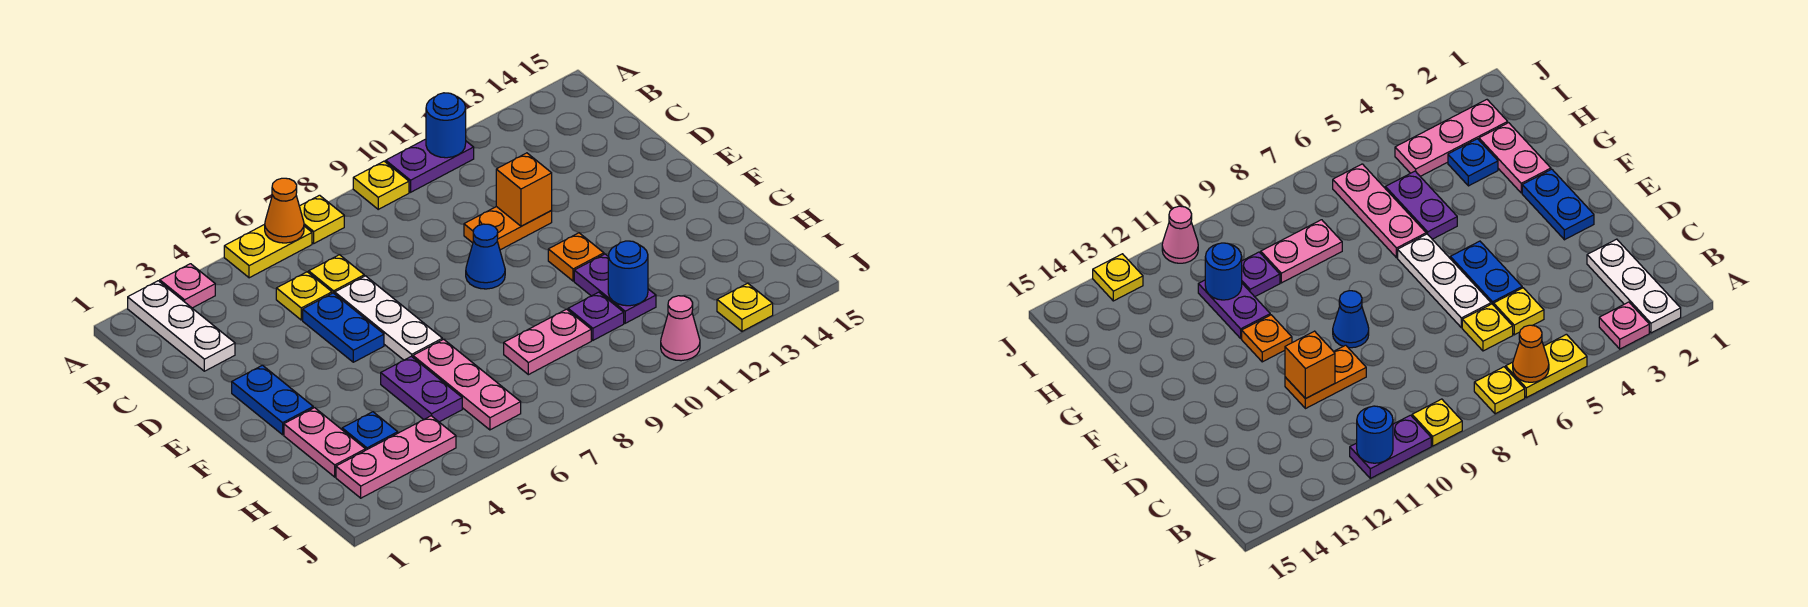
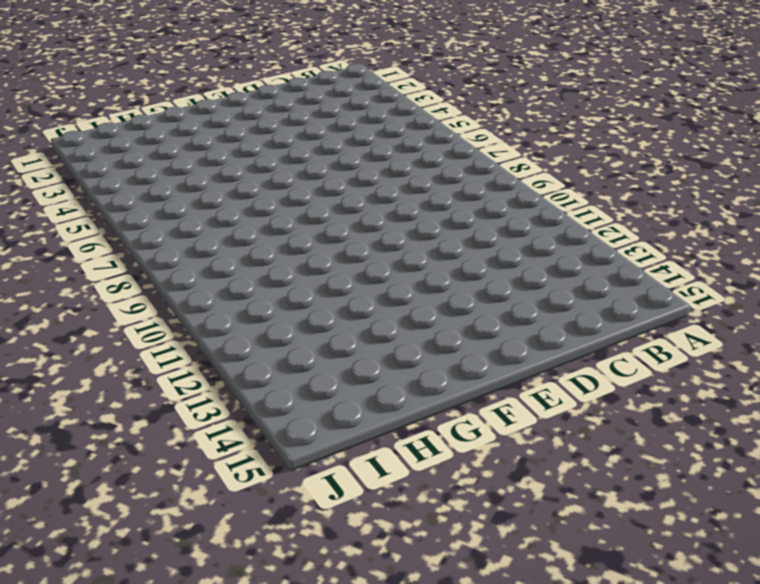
none -> white plate A2:C2 level 1
none -> pink plate A3 level 1
none -> yellow plate A5:A6 level 1

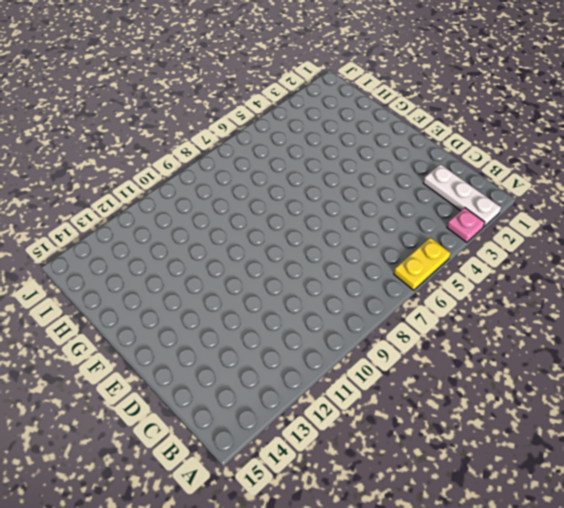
none -> yellow plate A7 level 1
none -> yellow plate A9 level 1
none -> purple plate A10:A11 level 1

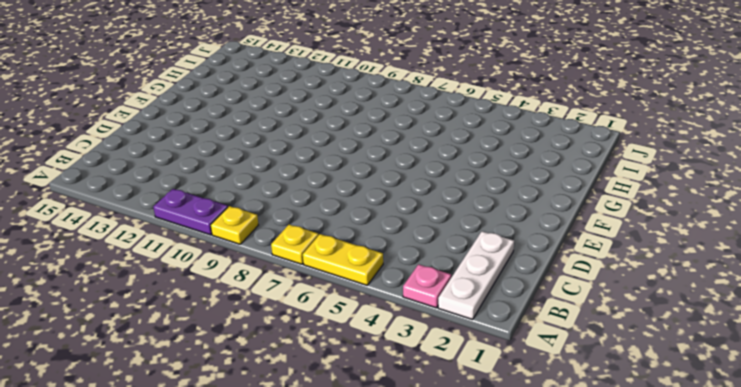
none -> yellow plate C5 level 1
none -> yellow plate C6 level 1
none -> blue plate D5:E5 level 1

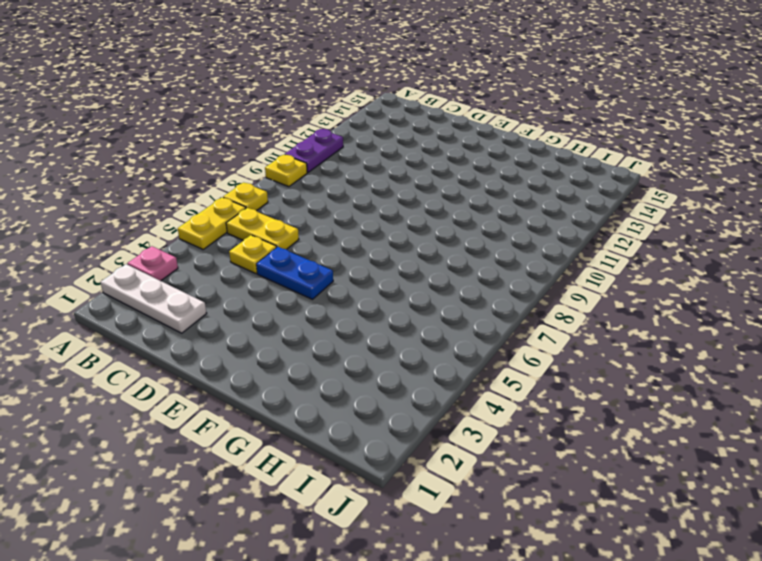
yellow plate B6:C6 level 1 -> yellow plate C6 level 1
none -> white plate D6:F6 level 1
none -> orange plate D10:D11 level 1
none -> blue plate E2:F2 level 1

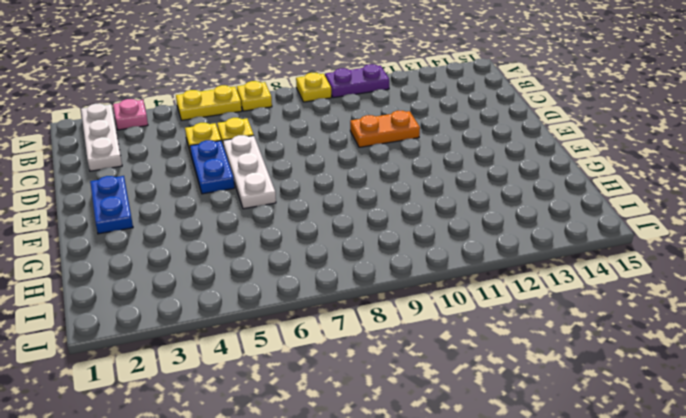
none -> blue cone E9 level 1
none -> orange plate F11 level 1
none -> pink plate G2:H2 level 1

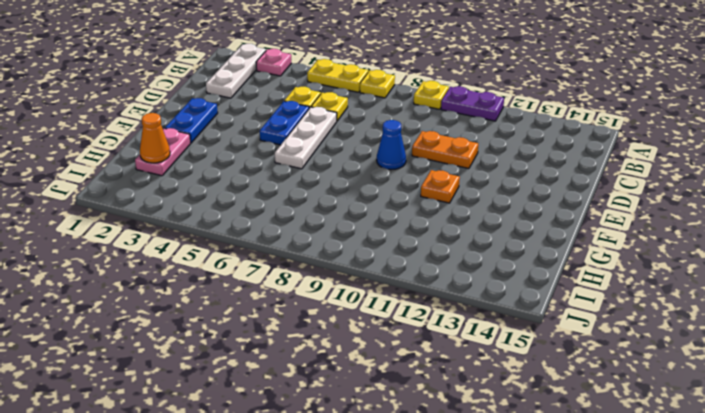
orange cone H2 level 2 -> orange cone A6 level 2
none -> purple plate G5:H5 level 1
none -> pink plate G6:I6 level 1
none -> purple plate G11:H11 level 1

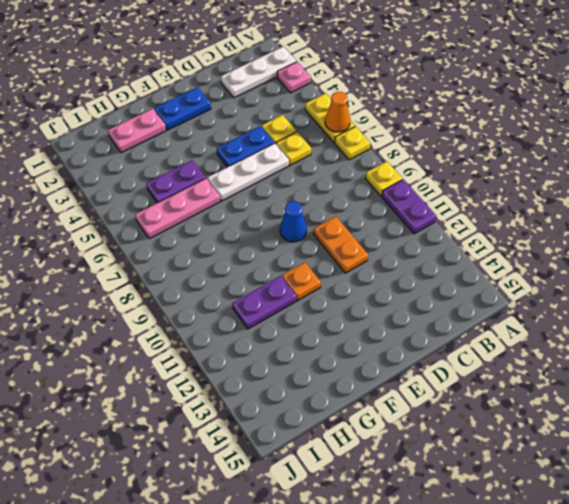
none -> blue plate H3 level 1
none -> pink plate H8:H9 level 1
none -> purple plate H10 level 1

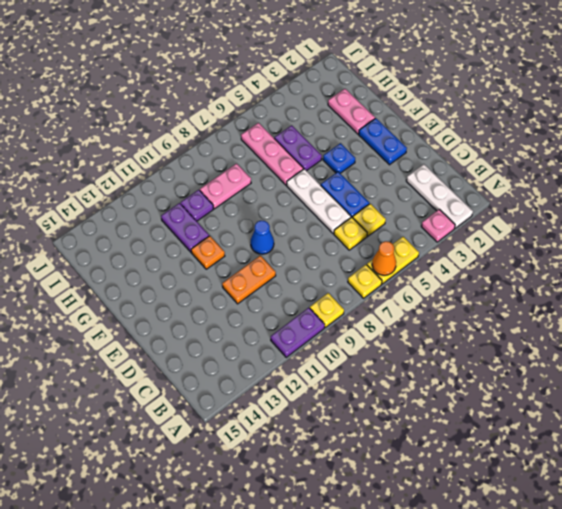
blue plate F4 level 1 -> blue plate H3 level 1
none -> pink plate I2:I4 level 1
none -> pink cone J11 level 1
none -> yellow plate J13 level 1

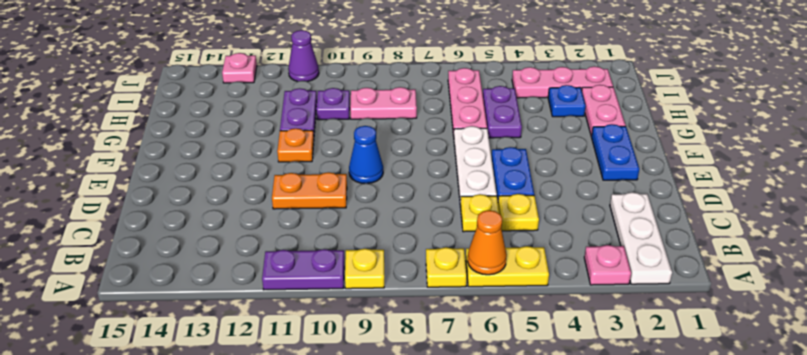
purple cone J11 level 1 -> pink cone J11 level 1
pink plate J13 level 1 -> yellow plate J13 level 1
none -> blue round brick A11 level 2
none -> orange brick D11 level 2
none -> blue round brick H11 level 2

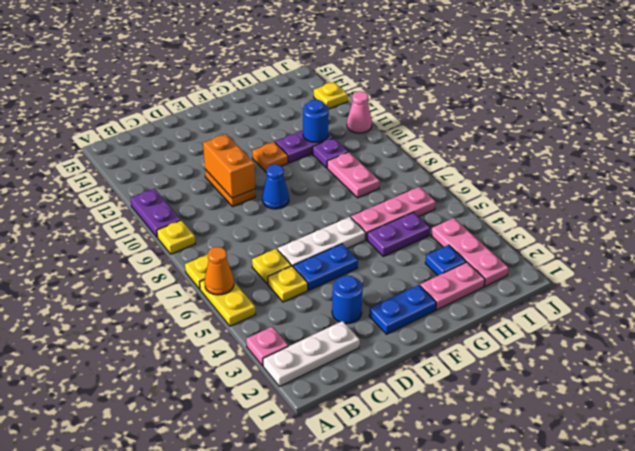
blue round brick D3 level 1 -> blue round brick A11 level 2
orange brick D10:D11 level 2 -> orange brick D11 level 2

